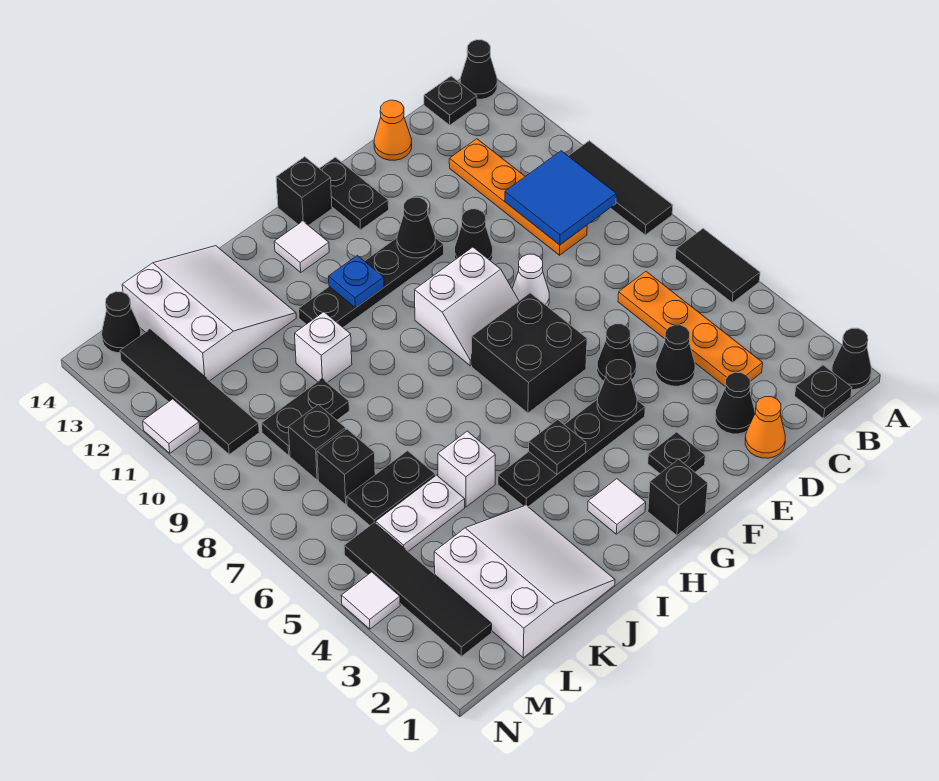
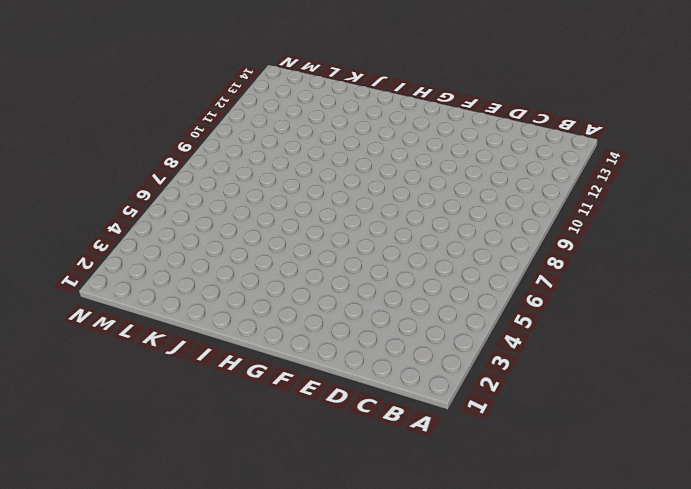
none -> black cone A1 level 1
none -> black tile A5:A6 level 1
none -> black tile A8:A10 level 1
none -> black cone A14 level 1

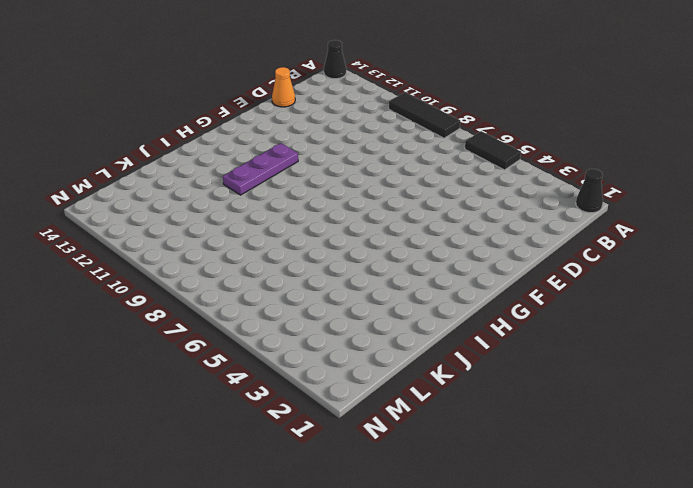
purple plate G11:I11 level 1 -> black plate F11:I11 level 1
none -> black plate B1 level 1
none -> black plate B14 level 1
none -> orange plate C3:C6 level 1
none -> orange plate C9:C12 level 1

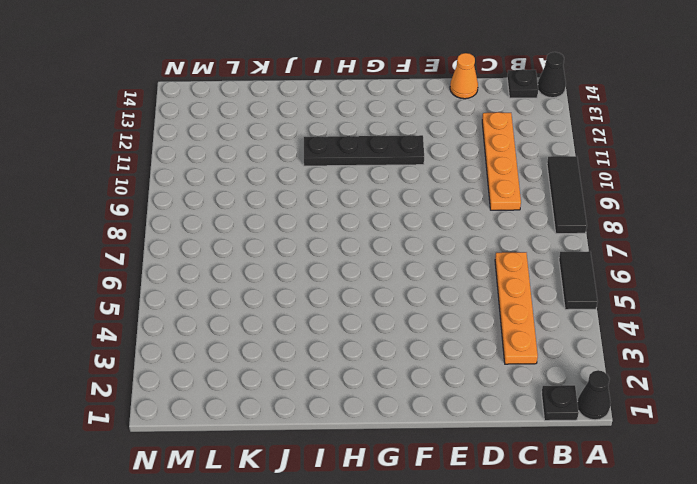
none -> orange cone D1 level 1
none -> black cone D2 level 1
none -> black cone D4 level 1
none -> black cone E5 level 1

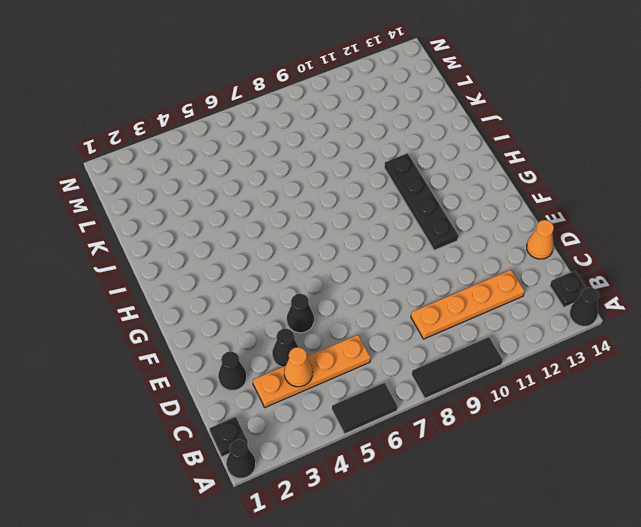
orange cone C4 level 2 -> orange cone D1 level 1
none -> white cone E8 level 1
none -> black cone E10 level 1
none -> black plate F2 level 1
none -> black plate F4:I4 level 1

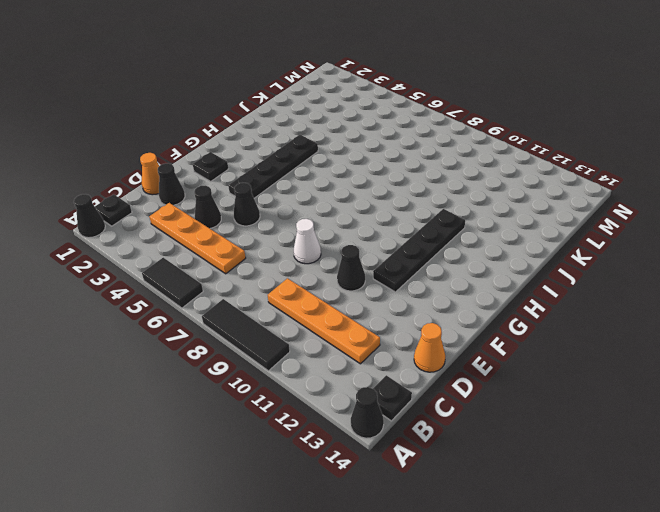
none -> black brick F6:G7 level 1
none -> white slope F8:G9 level 1 top 9
none -> black plate F13:F14 level 1
none -> black brick G1 level 1

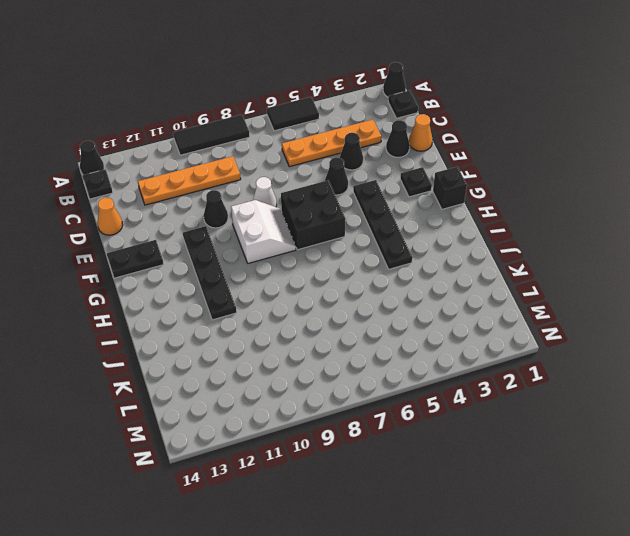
none -> black brick G14 level 1
none -> white tile H2 level 1
none -> white tile H13 level 1
none -> white slope J1:L3 level 1 top L

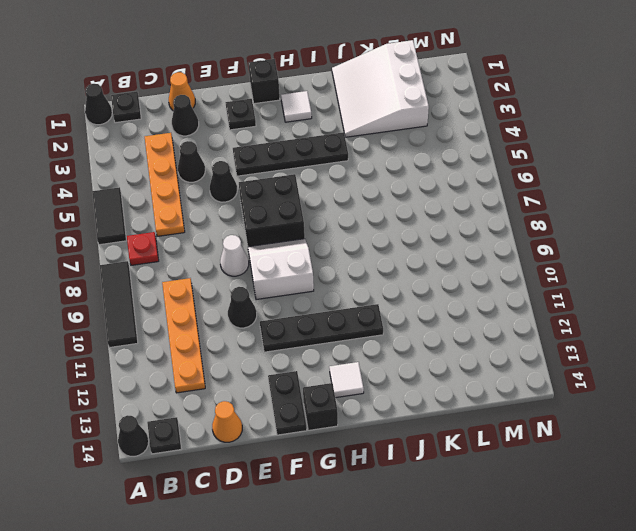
red plate B7 level 1 -> none
none -> white brick J5 level 1
none -> white brick J10 level 1
none -> white slope J12:L14 level 1 top L
none -> white plate K5:L5 level 1

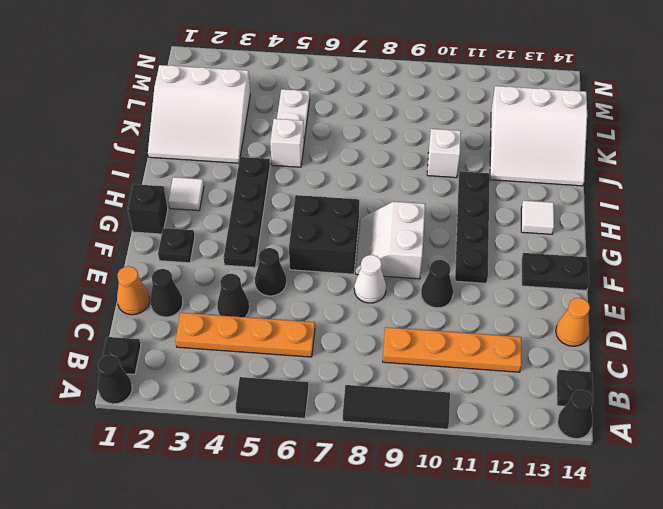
none -> black brick G14 level 1
none -> black plate K6:L6 level 1
none -> black plate K9:L9 level 1
none -> black brick L7 level 1

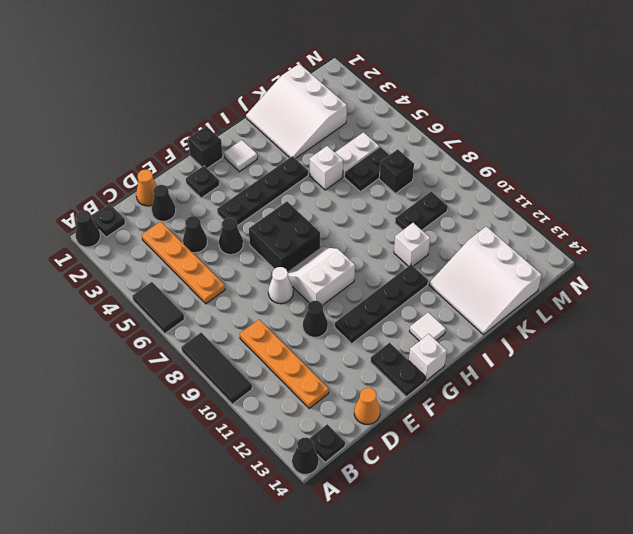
white brick G14 level 1 -> black brick G14 level 1
none -> black brick L8 level 1
none -> black tile M2:M5 level 1
none -> black tile M10:M13 level 1
none -> black cone M14 level 1

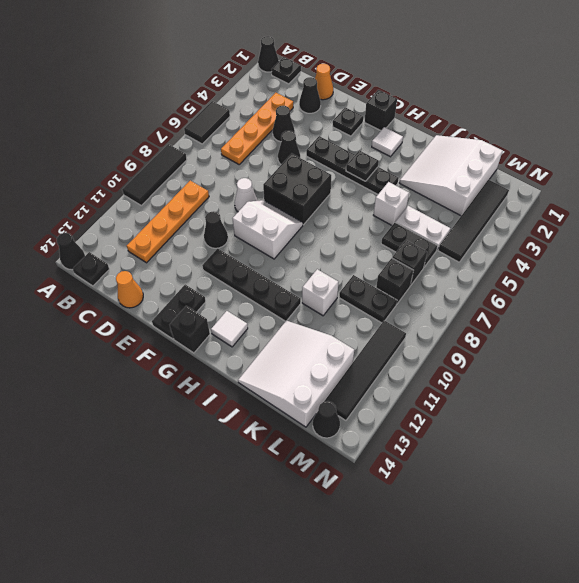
none -> white tile N4 level 1
none -> white tile N11 level 1
none -> blue tile B9:C10 level 2
none -> black cone F4 level 2

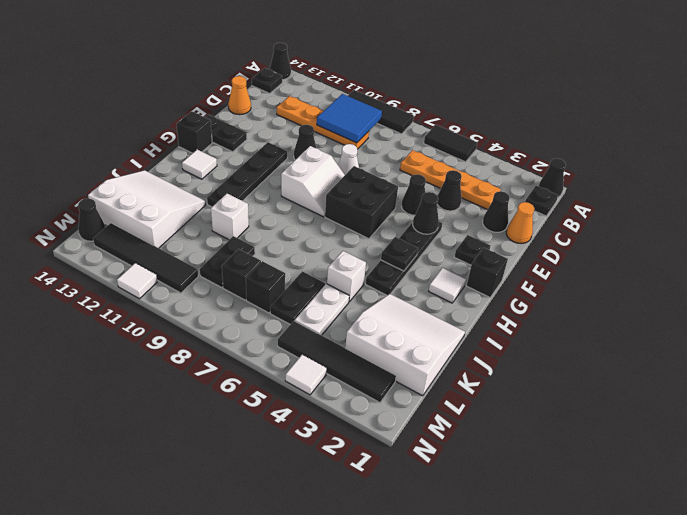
none -> black cone F11 level 2
none -> blue plate H11 level 2

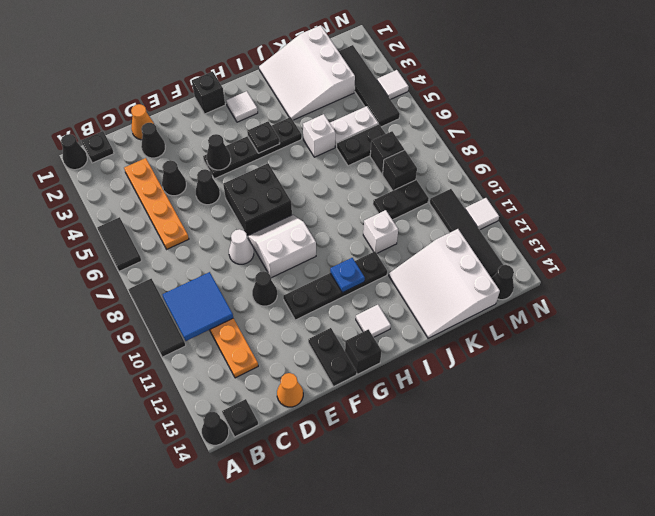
none -> black plate F2 level 1
none -> black cone F11 level 2

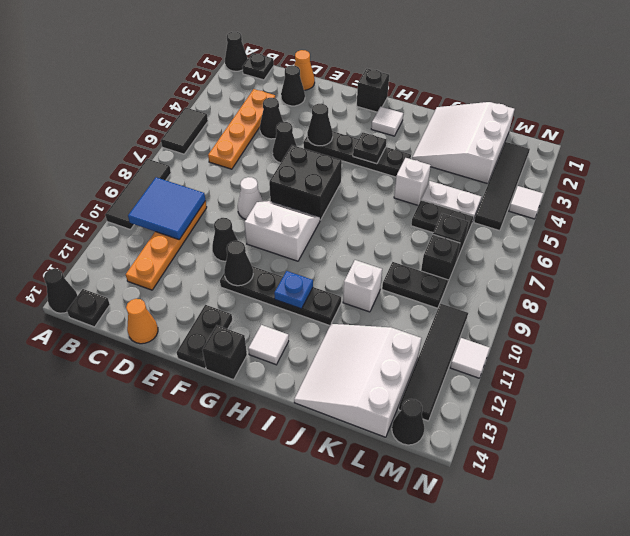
none -> black plate F2 level 1

